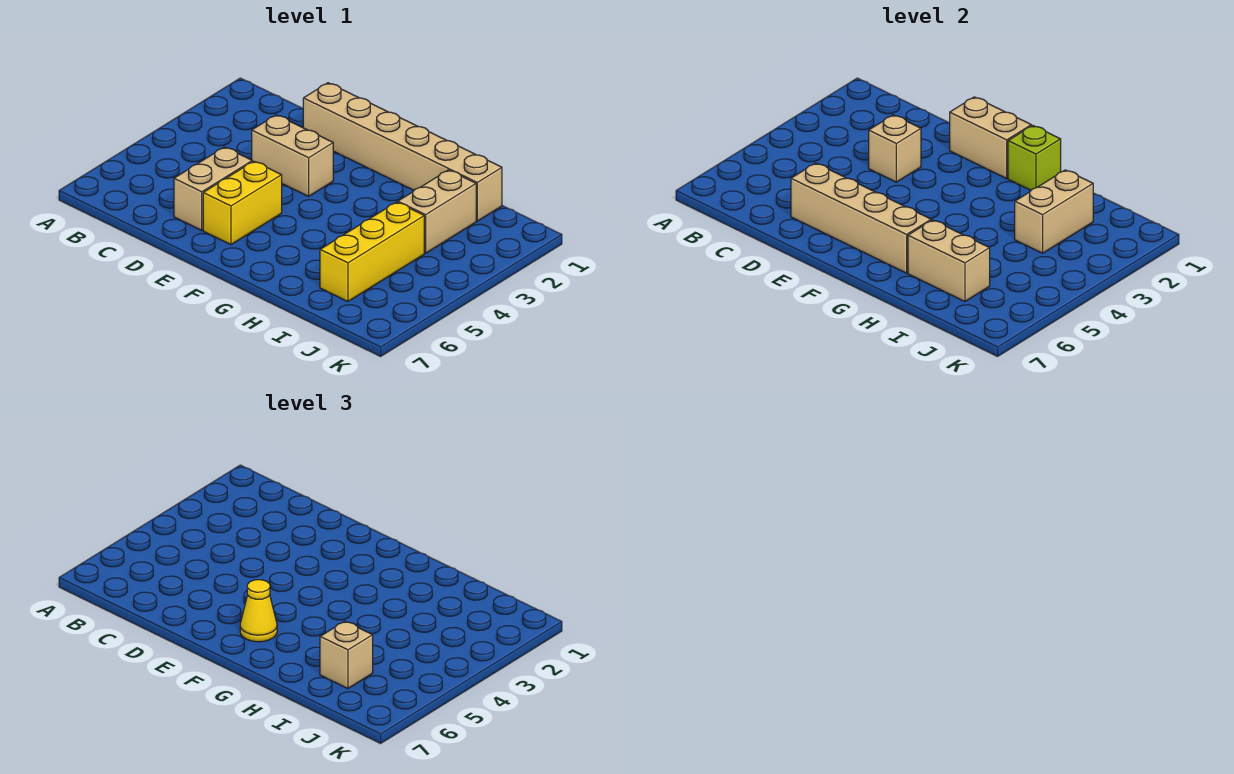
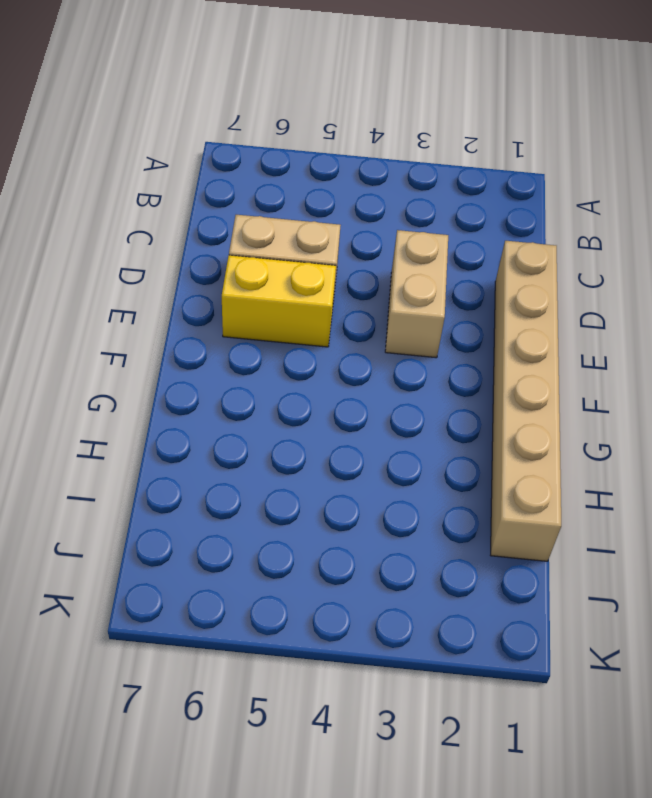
none -> tan brick I2:I3 level 1
none -> yellow brick I4:I6 level 1
none -> tan brick D3 level 2

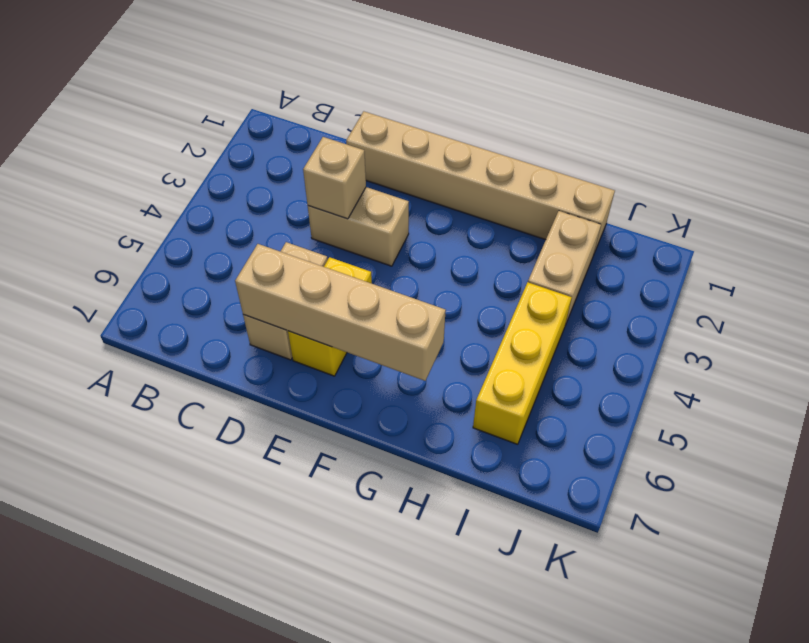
none -> tan brick E1:F1 level 2
none -> lime brick G1 level 2
none -> tan brick H6:I6 level 2

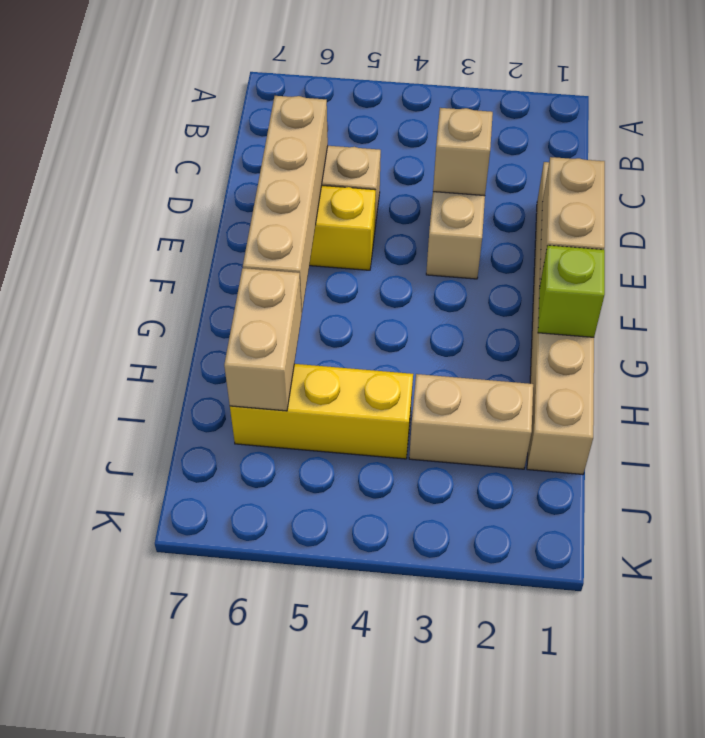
none -> tan brick I2:I3 level 2
none -> yellow cone F6 level 3
none -> tan brick I6 level 3

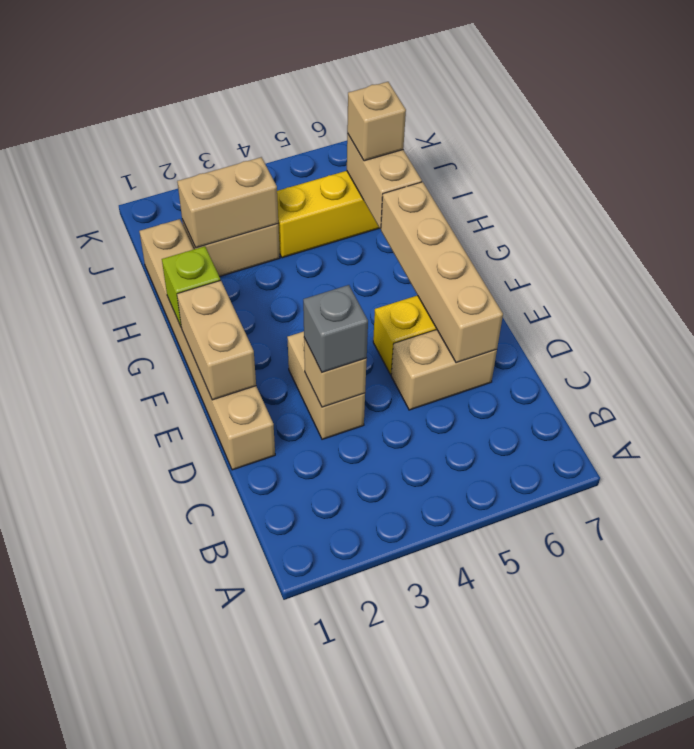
grey brick D3 level 3 -> none
none -> yellow cone F6 level 3

